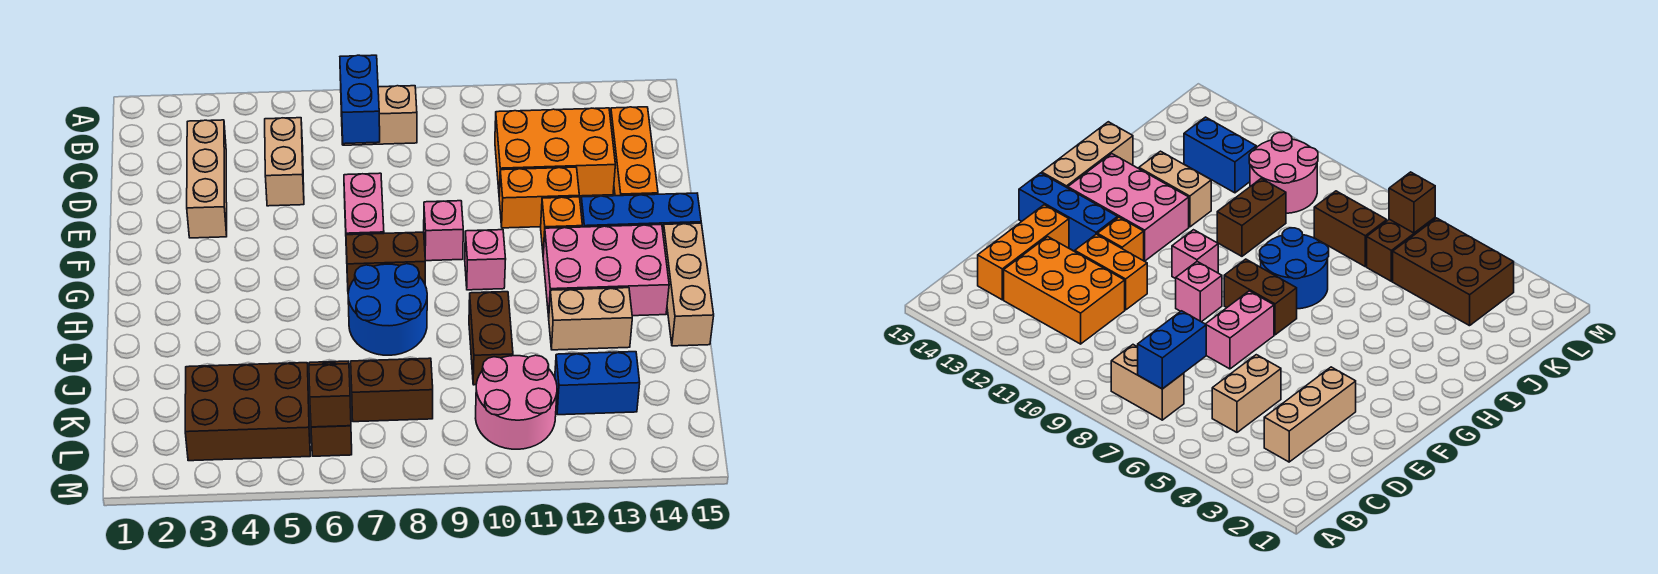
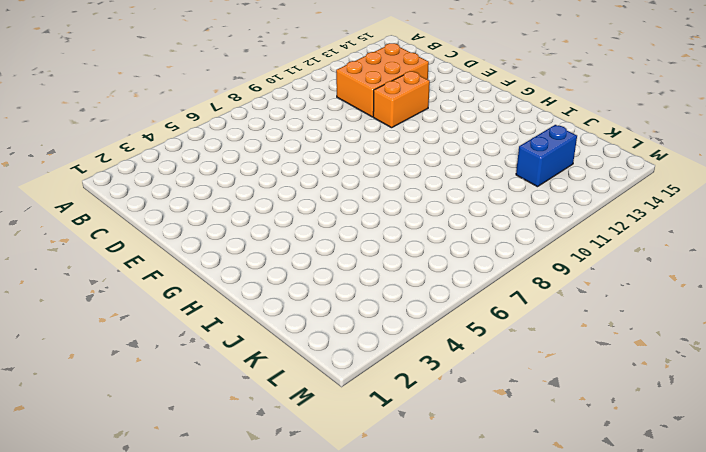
none -> tan brick B7:B8 level 1
none -> tan brick C3:E3 level 1
none -> tan brick C5:D5 level 1

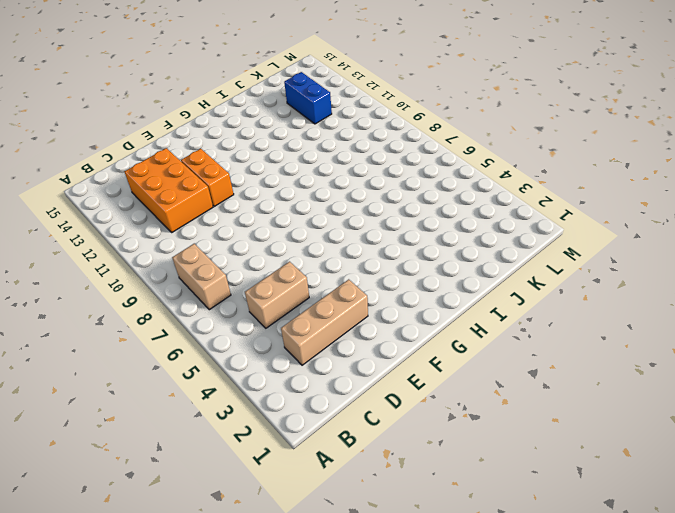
none -> orange brick C14:E14 level 1
none -> pink brick E7:F7 level 1
none -> pink brick F9 level 1

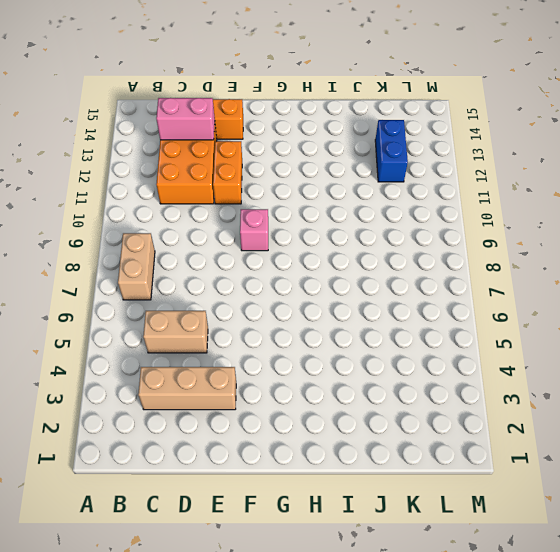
pink brick C13:D13 level 2 -> pink brick E7:F7 level 1
none -> orange brick F12 level 1
none -> blue brick F13:F15 level 1
none -> brown brick G7:G8 level 1

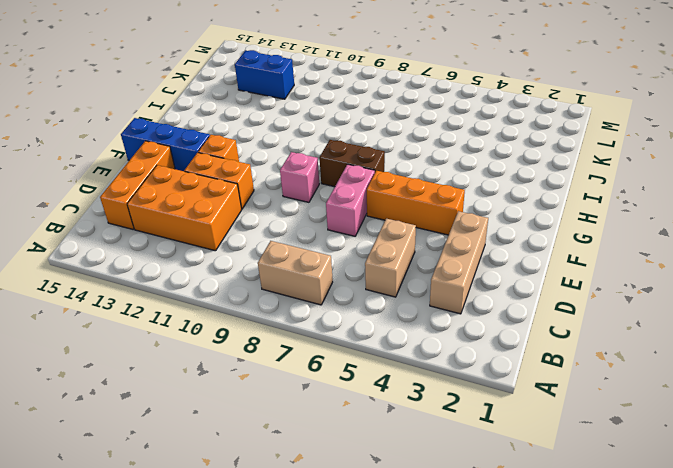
orange brick F4:F6 level 1 -> none
none -> pink brick G10 level 1
none -> pink brick G12:H14 level 1
none -> tan brick G15:I15 level 1

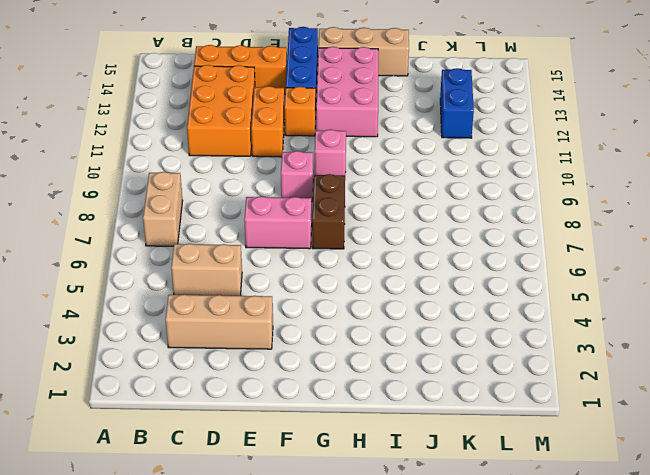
none -> blue round brick H7:I8 level 1
none -> brown brick I10:J10 level 1
none -> tan brick I12:I13 level 1

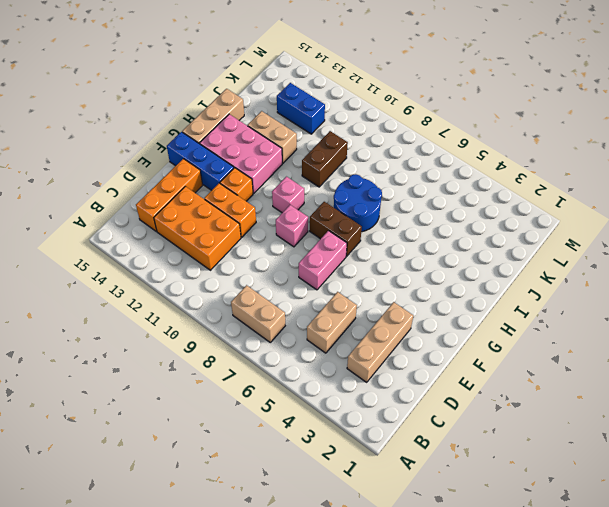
none -> brown brick K3:L5 level 1
none -> brown brick K6:L6 level 1
none -> brown brick K7:K8 level 1

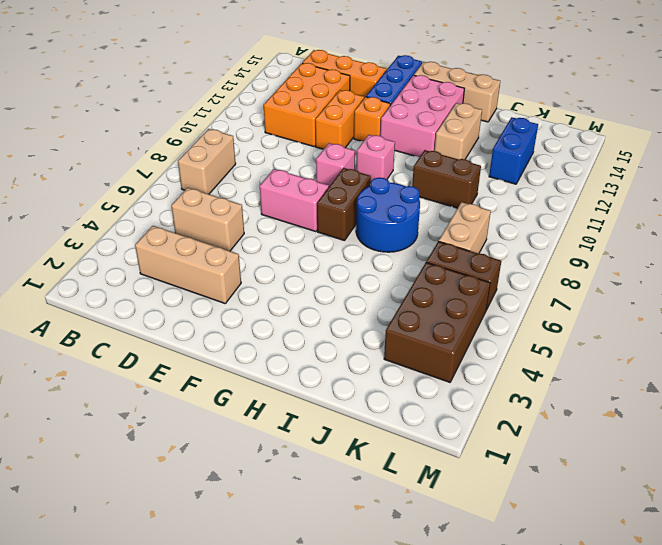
tan brick K7:K8 level 1 -> brown brick K7:K8 level 1
none -> pink round brick K10:L11 level 1
none -> blue brick B7:C7 level 2
none -> brown brick L6 level 2

